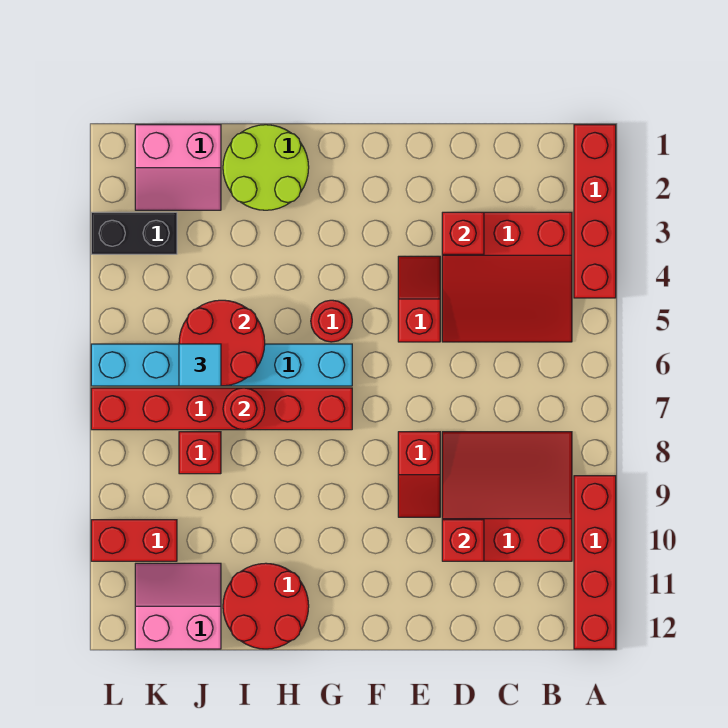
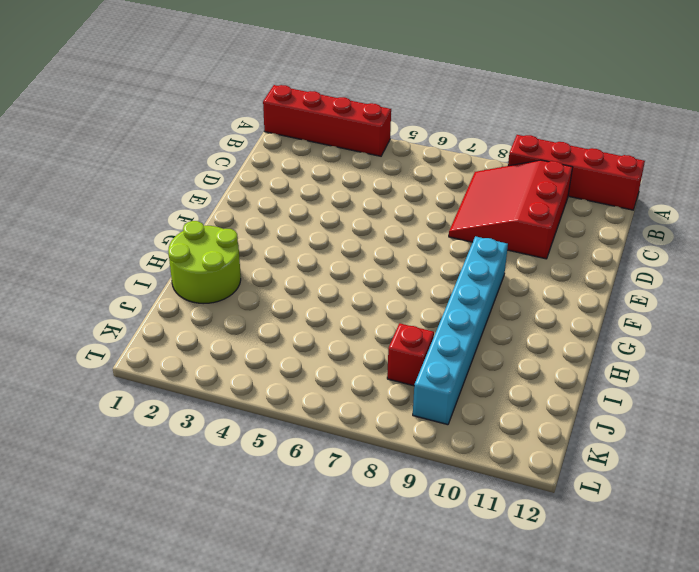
cyan brick F9:K9 level 1 -> cyan brick G6:L6 level 1
none -> red slope B3:D5 level 1 top 3
none -> red slope E4:E5 level 1 top 5
none -> red slope E8:E9 level 1 top 8

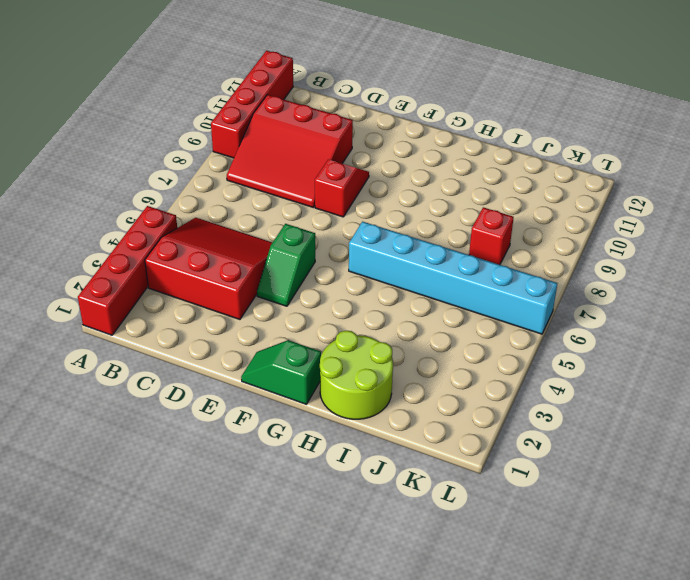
green slope E4:E5 level 1 top 5 -> red slope E4:E5 level 1 top 5
green slope F1:G1 level 1 top G -> none
none -> red round brick G5 level 1
none -> red brick G7:L7 level 1
none -> red round brick H11:I12 level 1

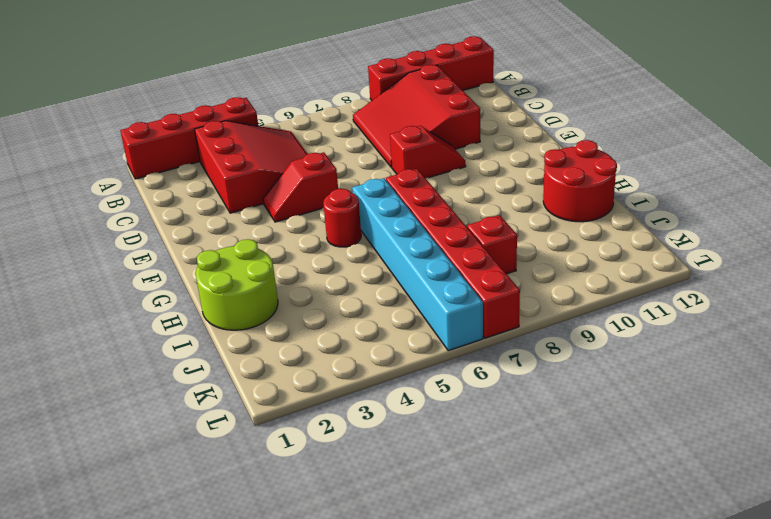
none -> pink slope J1:K2 level 1 top 1
none -> pink slope J11:K12 level 1 top 12
none -> black brick K3:L3 level 1

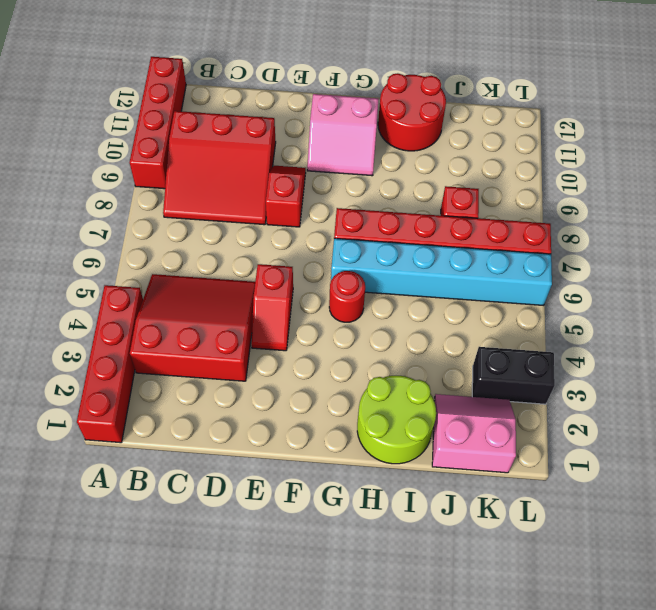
pink slope F10:G11 level 1 top 11 -> pink slope J11:K12 level 1 top 12
none -> red brick K10:L10 level 1
none -> red brick D3 level 2
none -> red brick D10 level 2

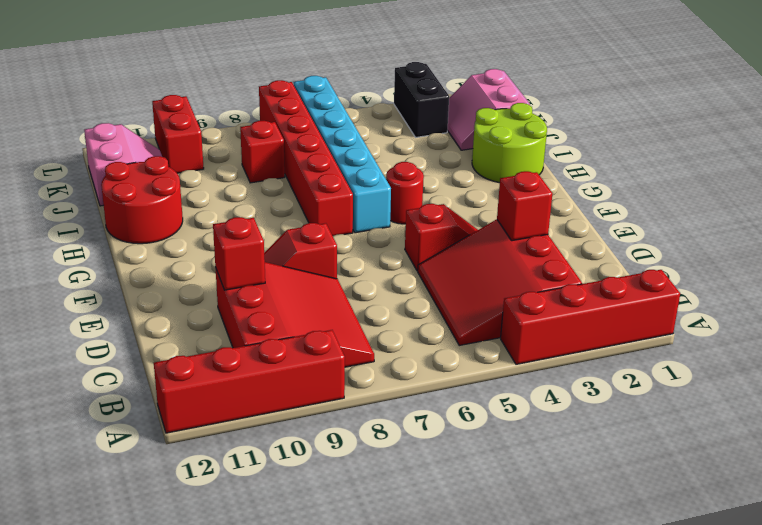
none -> red round brick I5:J6 level 2
none -> red round brick I7 level 2
none -> cyan tile J6 level 3

